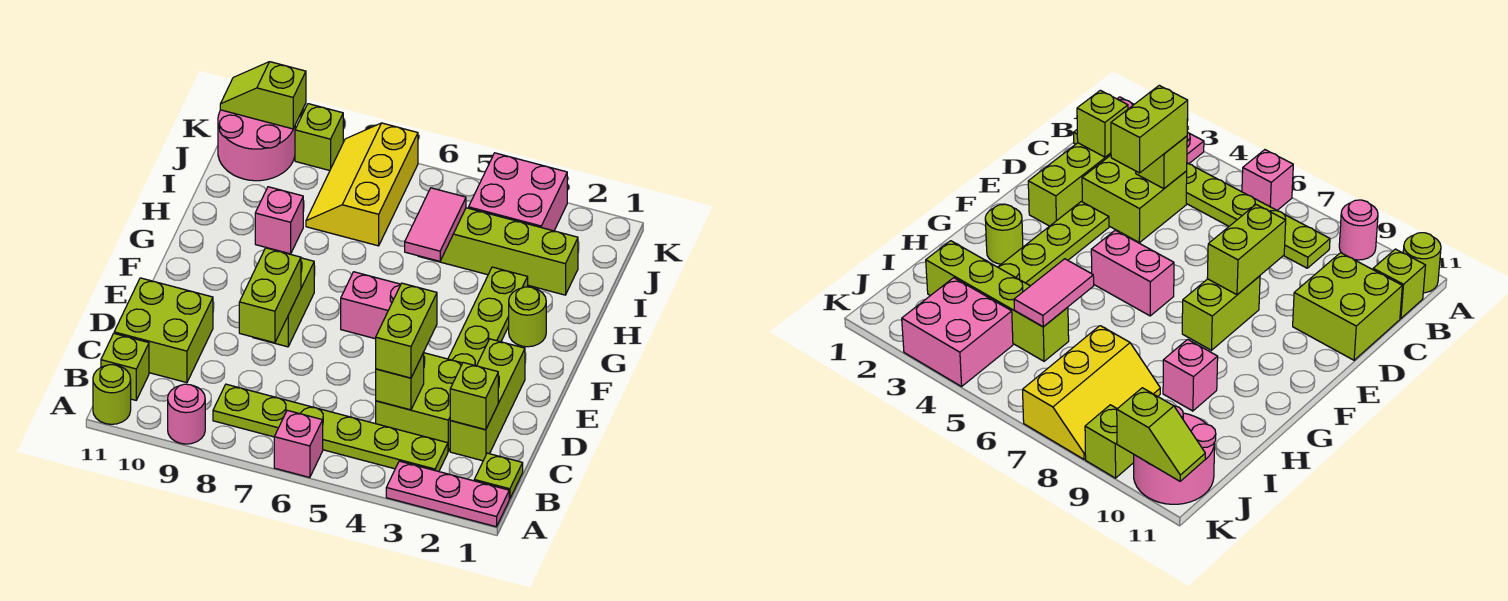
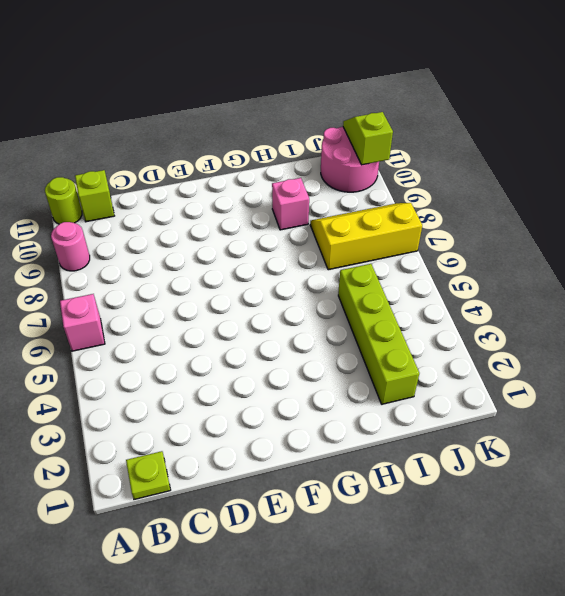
none -> pink plate A1:A3 level 1
none -> lime plate B3:B8 level 1
none -> lime brick C2:E2 level 1

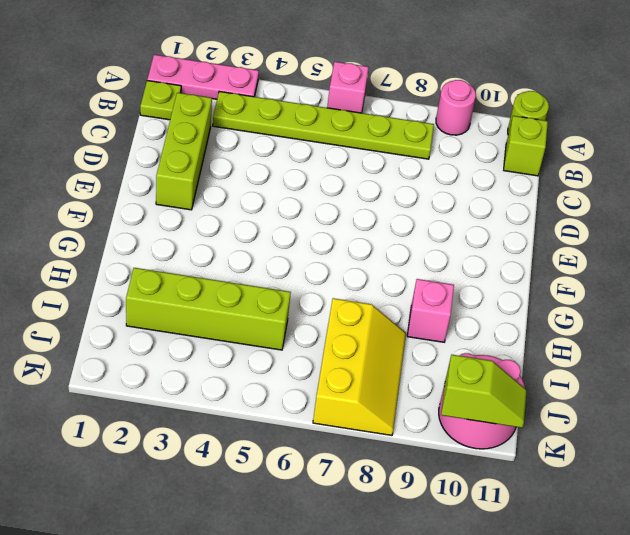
none -> lime brick C3:D4 level 1
none -> lime brick C10:D11 level 1
none -> lime plate E3:H3 level 1

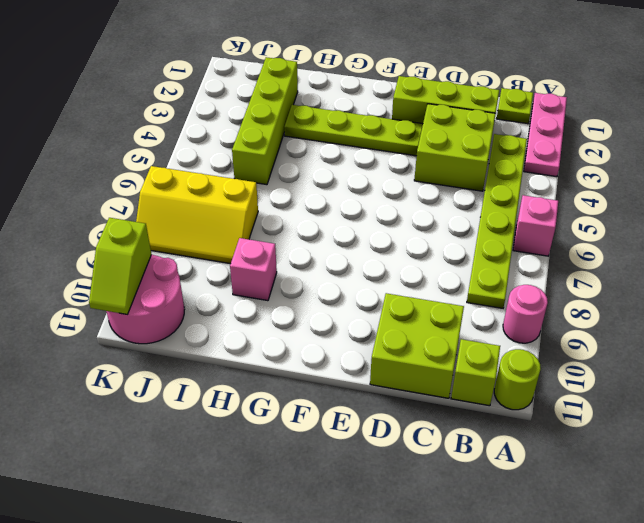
none -> lime brick E8:F8 level 1
none -> pink brick F5:F6 level 1
none -> lime round brick G2 level 1

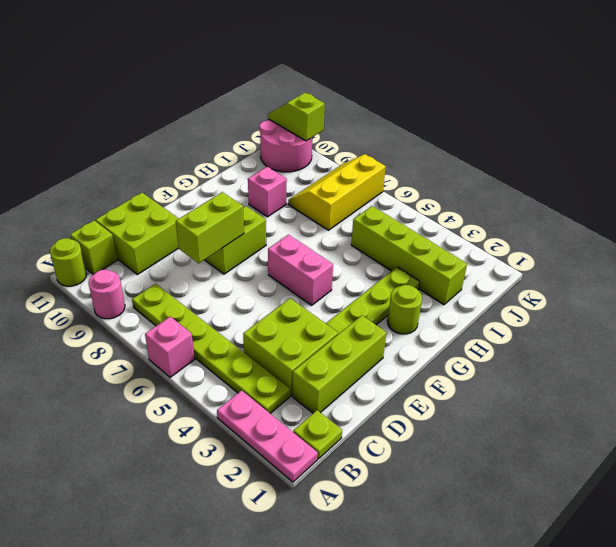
none -> pink brick J3:K4 level 1
none -> lime brick K9 level 1
none -> lime brick C2 level 2

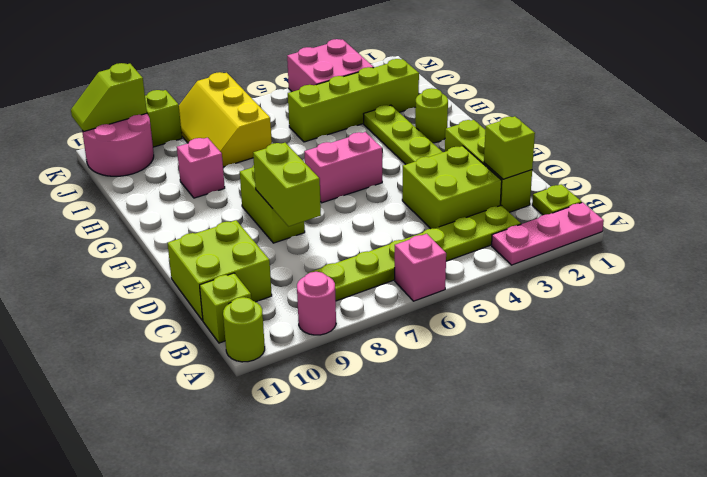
none -> lime brick C4 level 2
none -> pink tile H5:I5 level 2
none -> lime brick C4:D4 level 3

